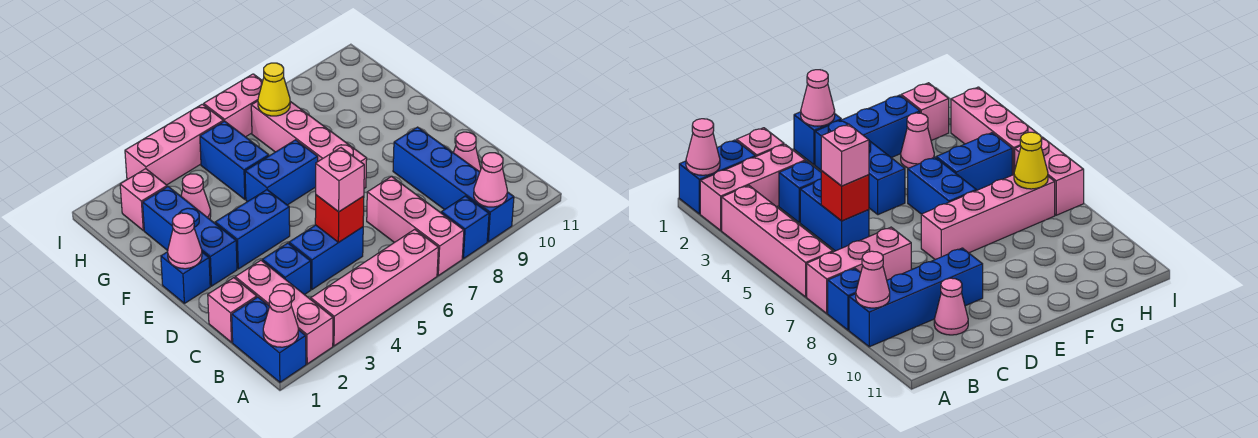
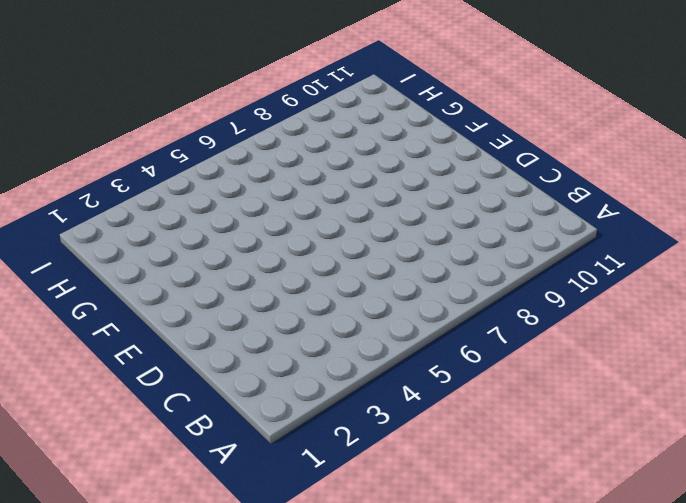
none -> blue brick A1:B1 level 1
none -> pink brick A2:C2 level 1
none -> pink brick A3:A6 level 1

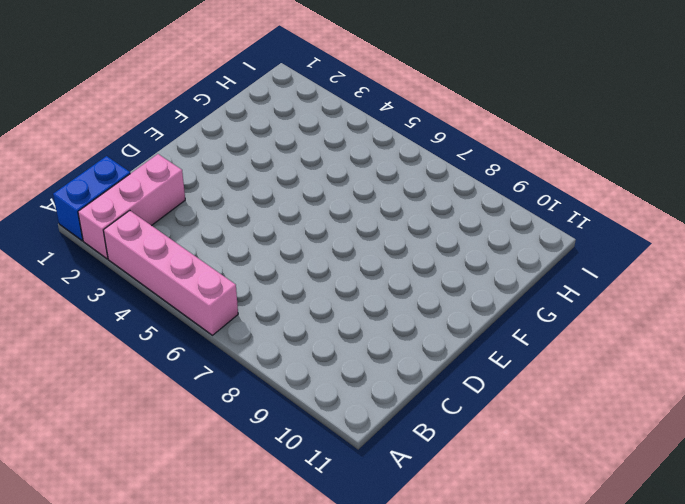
none -> pink brick A7:C7 level 1
none -> blue brick A8 level 1
none -> blue brick A9:D9 level 1

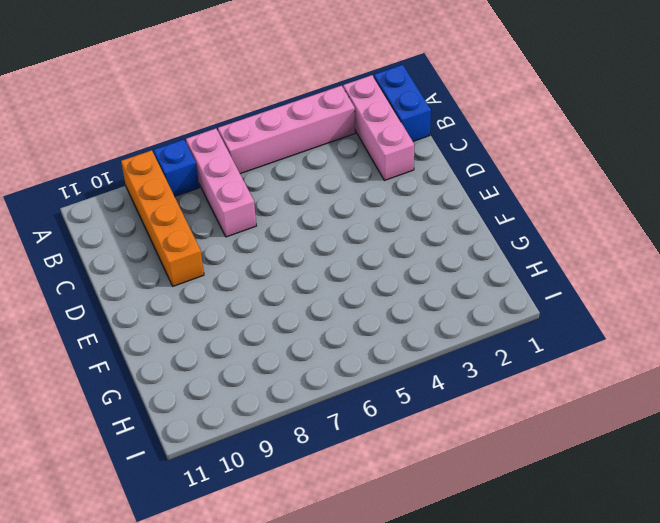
orange brick A9:D9 level 1 -> blue brick A9:D9 level 1
none -> pink brick C1 level 1
none -> blue brick C3 level 1
none -> blue brick C4:C5 level 1

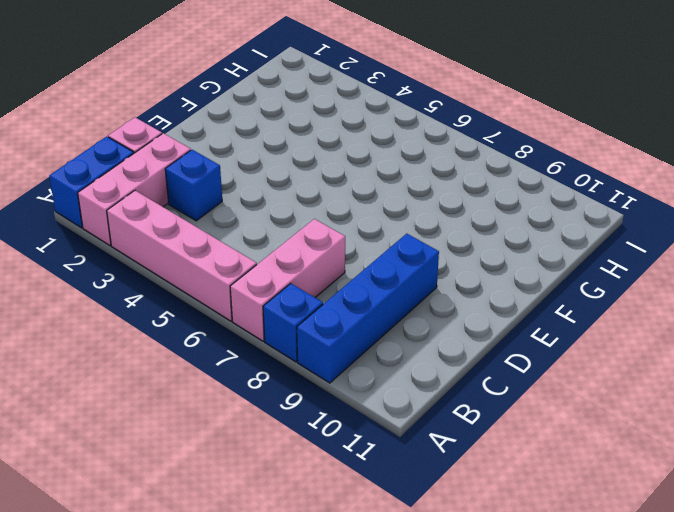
none -> blue brick C4:C5 level 1
none -> pink cone C10 level 1
none -> blue brick E1 level 1

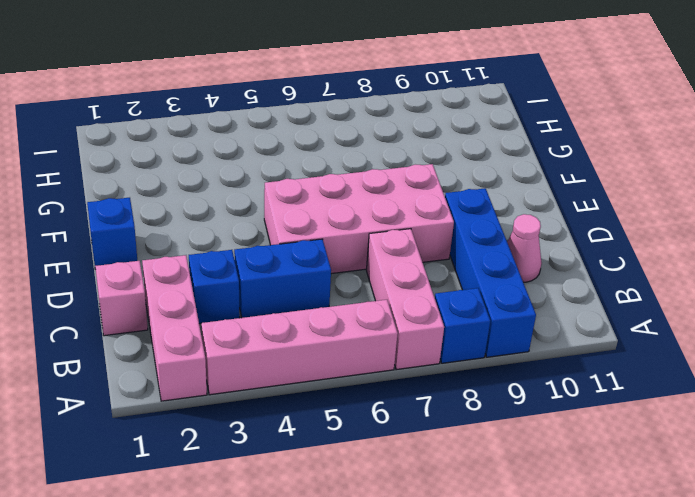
pink brick D5:E8 level 1 -> pink brick E7:H7 level 1
none -> blue brick A1:B1 level 1
none -> blue brick E2:G2 level 1
none -> blue brick E3:E4 level 1

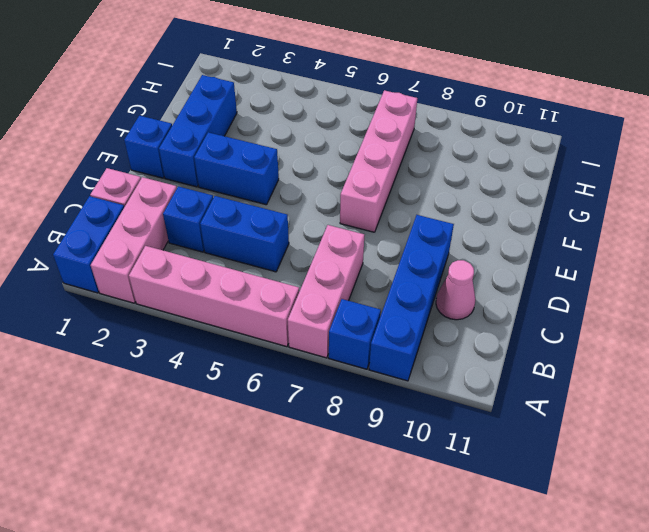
none -> blue brick F5:F6 level 1
none -> pink cone G3 level 1
none -> blue brick G5:H5 level 1

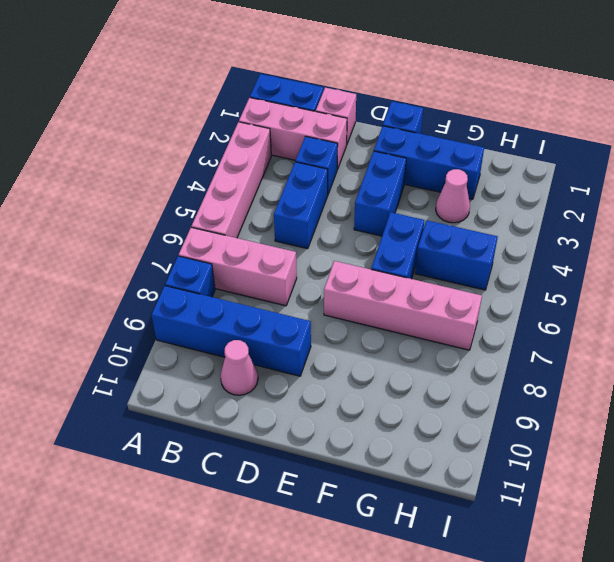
none -> pink brick H2 level 1
none -> pink brick I3:I5 level 1
none -> pink brick I6:I7 level 1

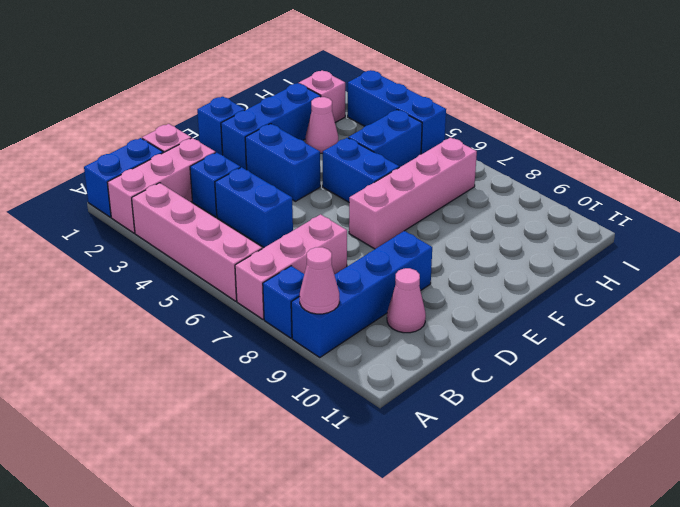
blue brick I3:I5 level 1 -> pink brick I3:I5 level 1
none -> pink brick I6:I7 level 1
none -> pink cone A1 level 2
none -> red brick C5 level 2

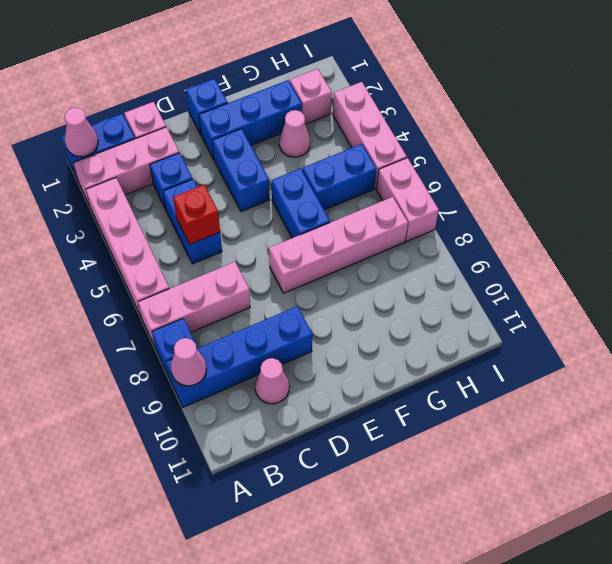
none -> pink cone E1 level 2
none -> yellow cone H7 level 2
none -> pink brick C5 level 3

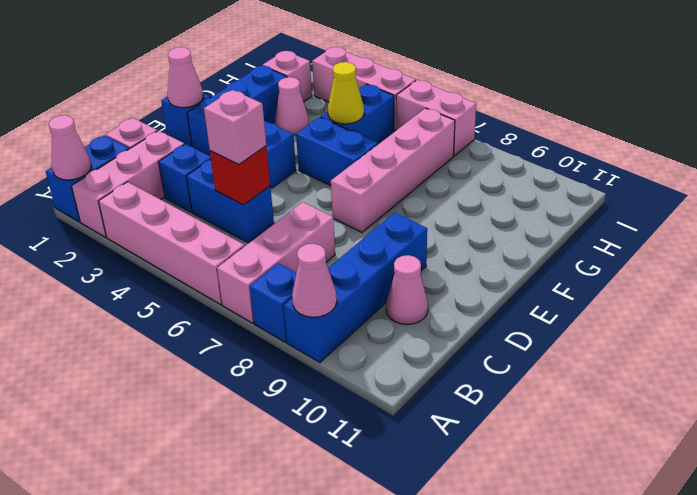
yellow cone G5 level 2 -> yellow cone H7 level 2

